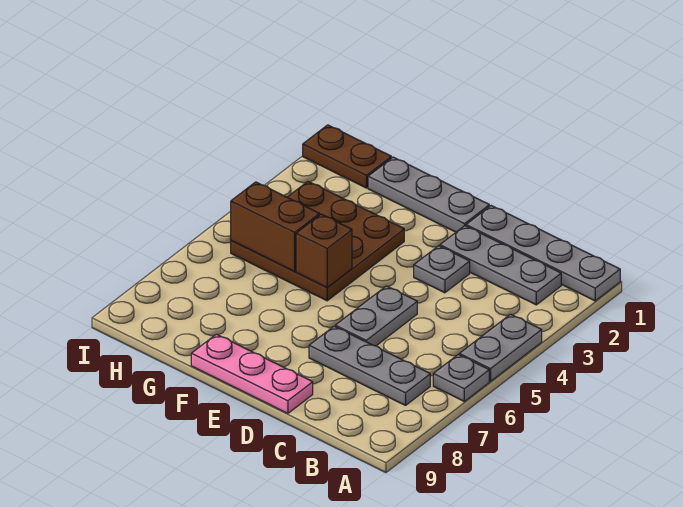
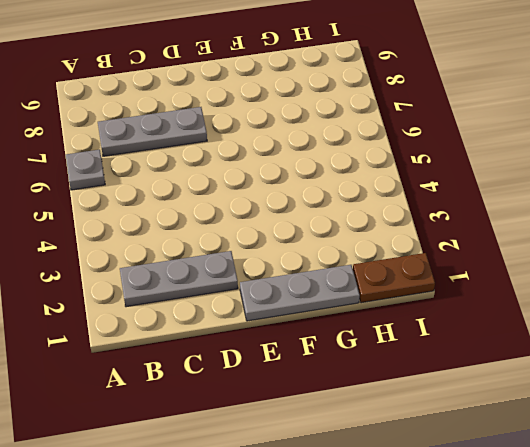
none -> grey plate A1:D1 level 1
none -> grey plate A4:A5 level 1
none -> grey plate D3 level 1

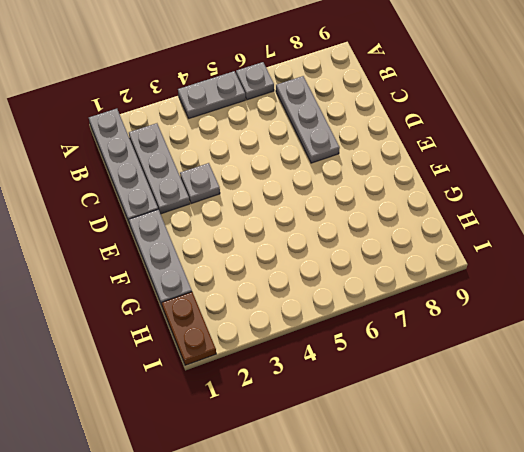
none -> grey plate D5:D6 level 1
none -> pink plate D9:F9 level 1
none -> brown plate F3:H5 level 1

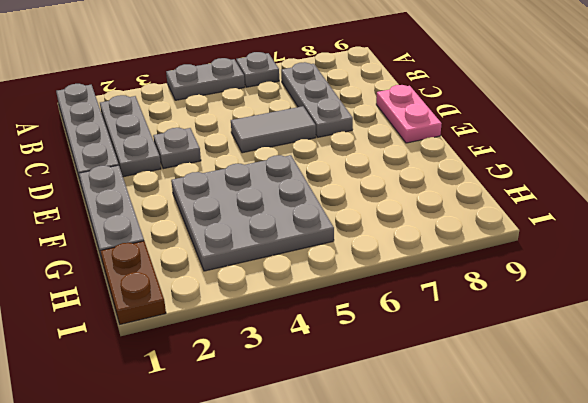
grey tile D5:D6 level 1 -> grey plate D5:D6 level 1
pink plate D9:E9 level 1 -> pink plate D9:F9 level 1
grey plate F3:H5 level 1 -> brown plate F3:H5 level 1
none -> brown brick F5 level 2
none -> brown brick G5:H5 level 2

